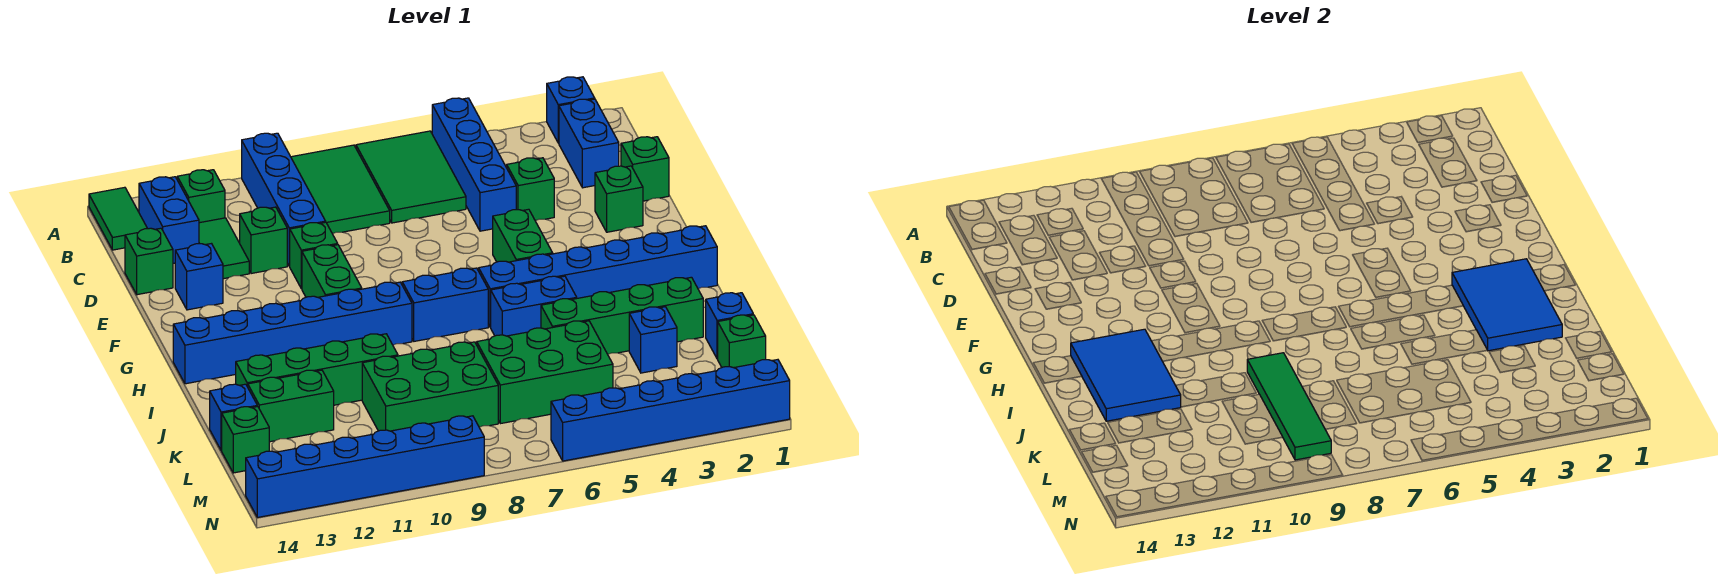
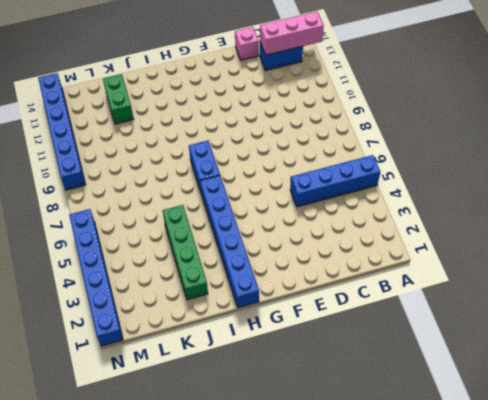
pink brick A13:C13 level 2 -> none
pink brick D14 level 1 -> green brick D14 level 1
none -> blue brick A2 level 1
none -> green tile A6:C7 level 1
none -> green tile A8:C9 level 1
none -> blue brick A10:D10 level 1

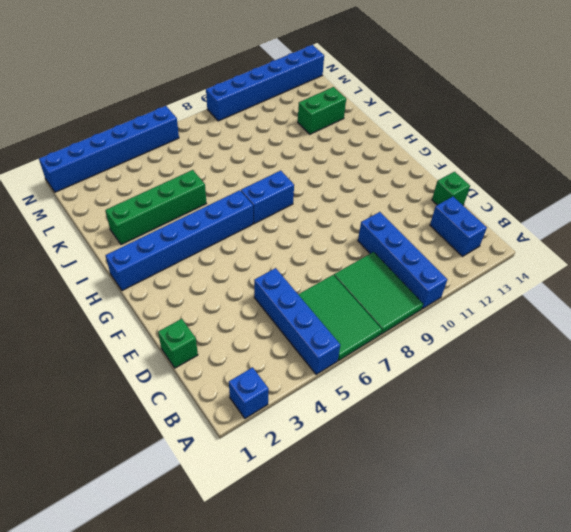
none -> green tile A14:B14 level 1
none -> blue brick B2:C2 level 1
none -> green brick B12 level 1
none -> green tile C12:D12 level 1

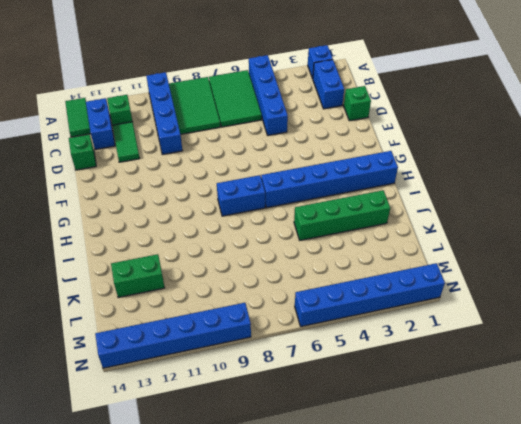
none -> green brick D4 level 1
none -> green brick D11 level 1
none -> green brick E2 level 1
none -> green brick E10 level 1

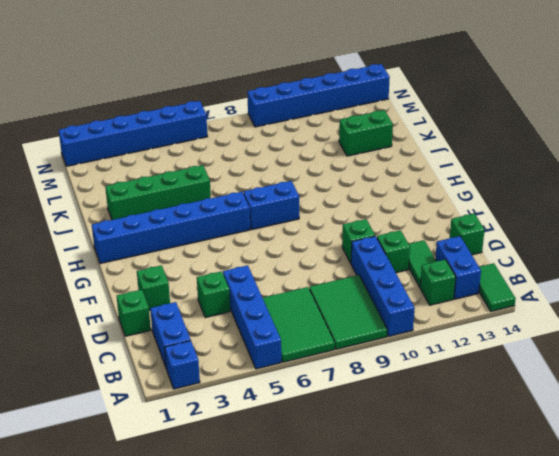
none -> blue brick E13 level 1
none -> green brick F5:G5 level 1
none -> green brick F10:G10 level 1
none -> blue brick H9:H14 level 1

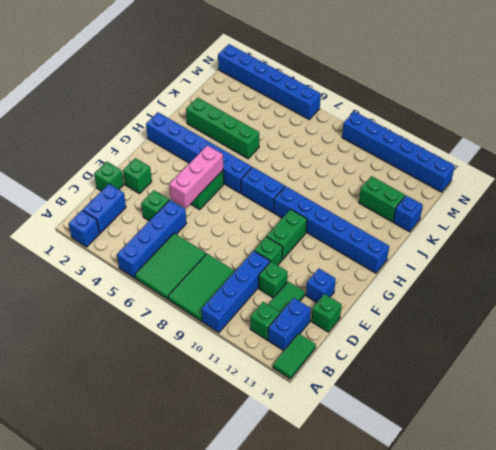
pink brick E5:G5 level 2 -> none
none -> blue brick I5:I6 level 1
none -> green brick J10:J13 level 1
none -> blue brick K1 level 1
none -> blue brick K3 level 1

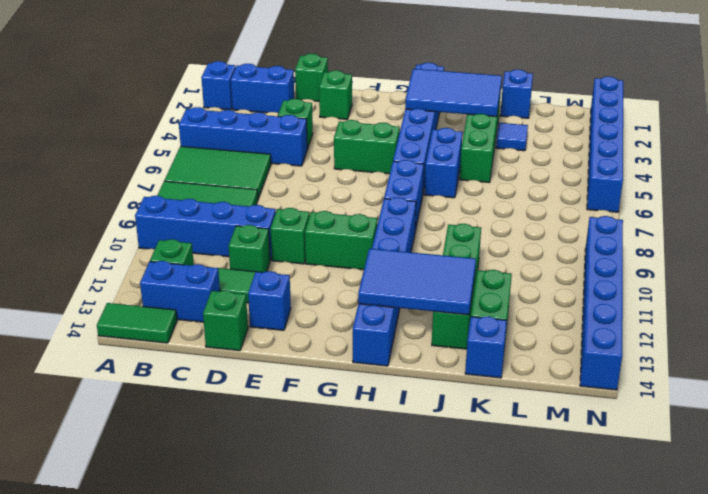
blue tile K3 level 1 -> blue brick K3 level 1
none -> green brick K5:L7 level 1
none -> green brick K8:L10 level 1
none -> green brick L1 level 1
none -> green brick L14 level 1

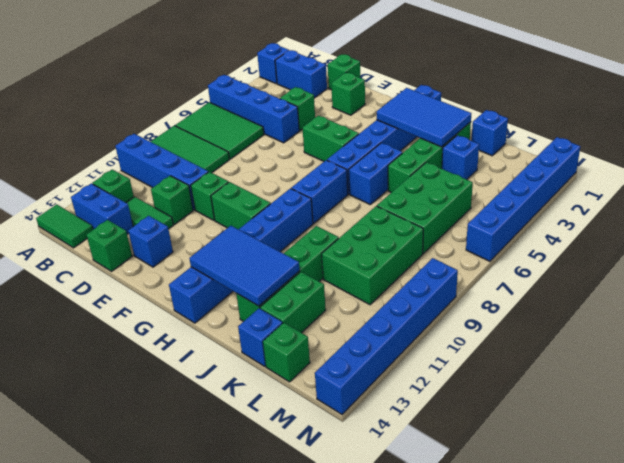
none -> green brick L1 level 1
none -> green tile J9:M9 level 2

